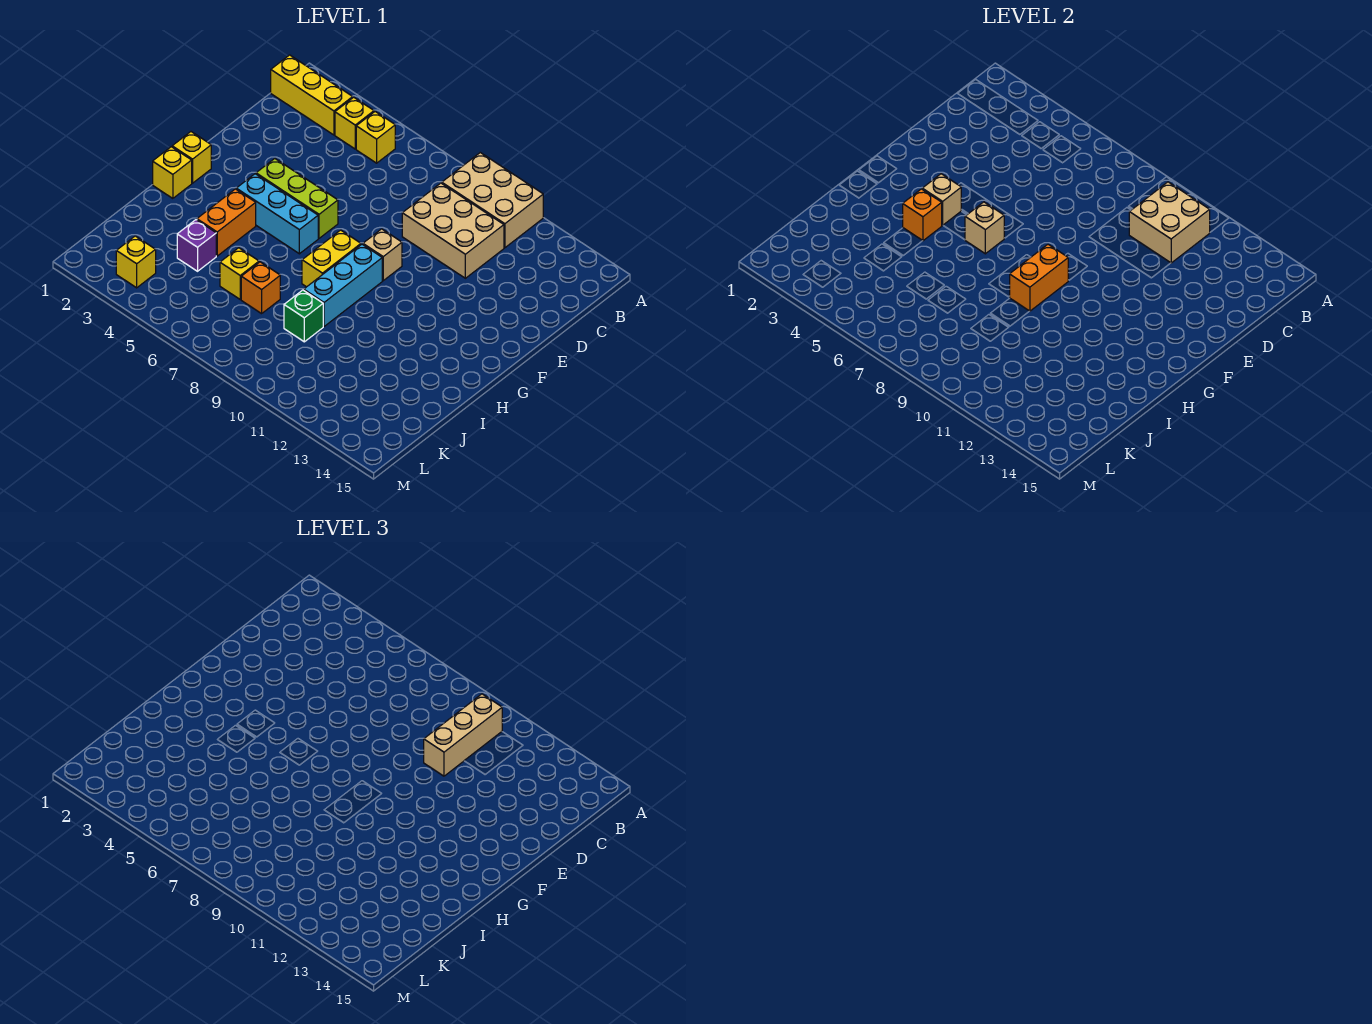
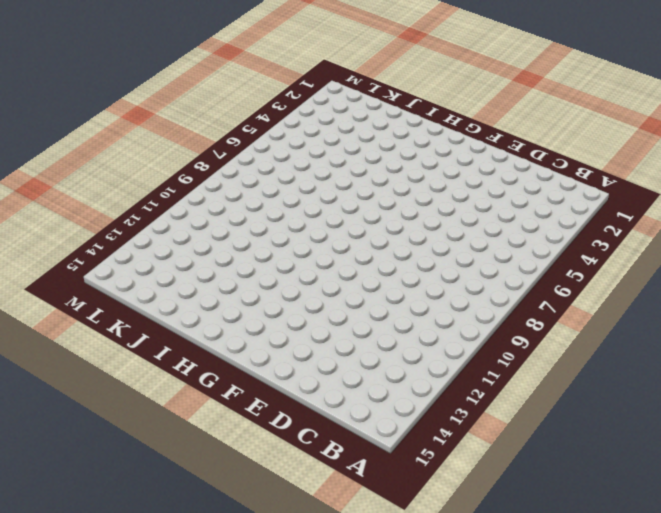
none -> tan brick A9:B11 level 1
none -> yellow brick B1:B3 level 1
none -> yellow brick B4 level 1

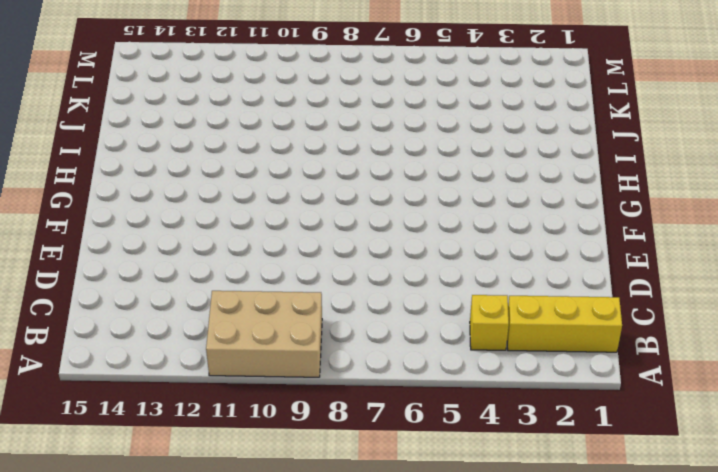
none -> yellow brick B5 level 1
none -> tan brick C9:D11 level 1
none -> lime brick F4:F6 level 1

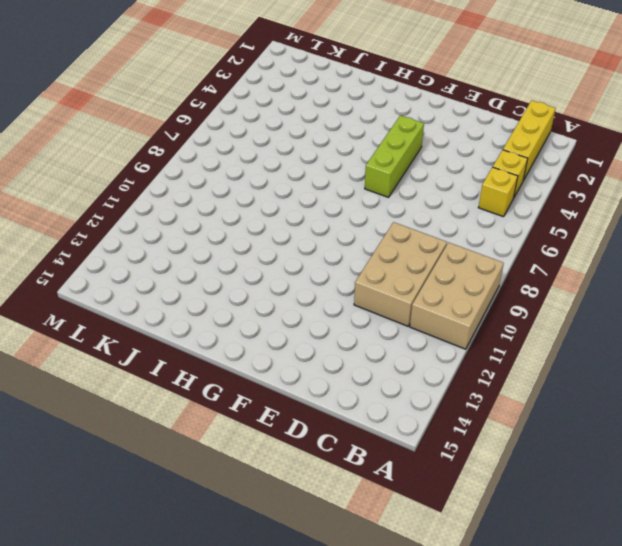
none -> tan brick F9 level 1
none -> yellow brick G1 level 1
none -> cyan brick G4:G6 level 1

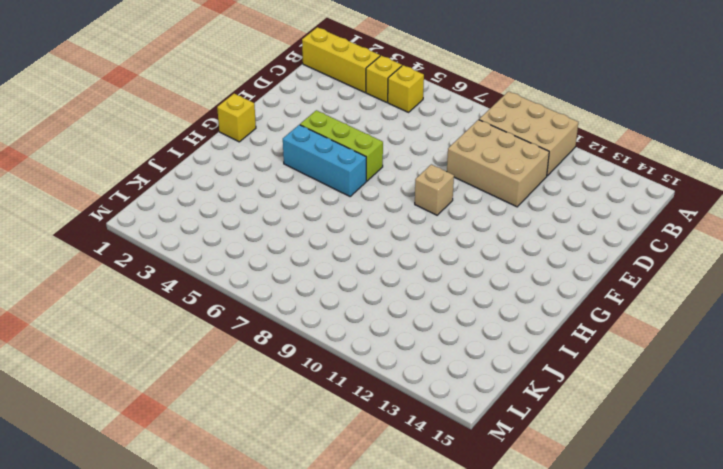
none -> yellow brick G8:H8 level 1
none -> cyan brick G9:I9 level 1
none -> yellow brick H1 level 1

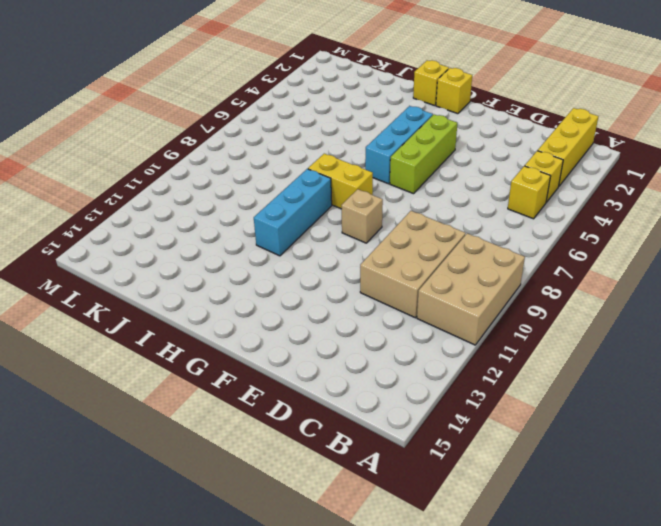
cyan brick H9:H11 level 1 -> cyan brick G9:I9 level 1
none -> orange brick H4:I4 level 1
none -> purple brick J4 level 1
none -> yellow brick J6 level 1

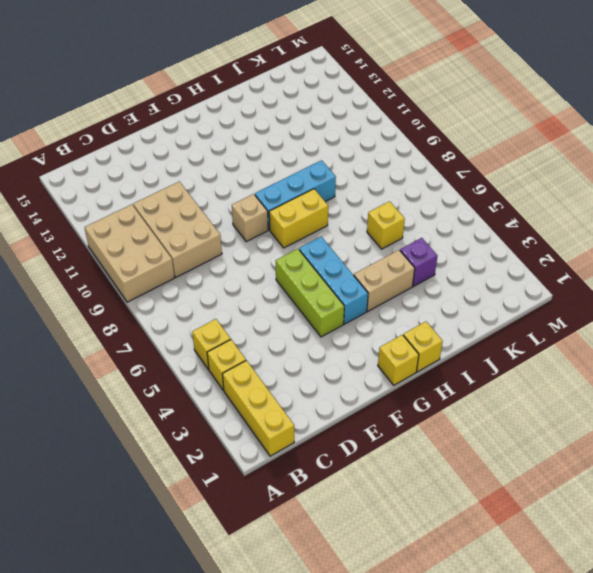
tan brick H4:I4 level 1 -> orange brick H4:I4 level 1
none -> orange brick J7 level 1
none -> green brick J9 level 1
none -> yellow brick L3 level 1

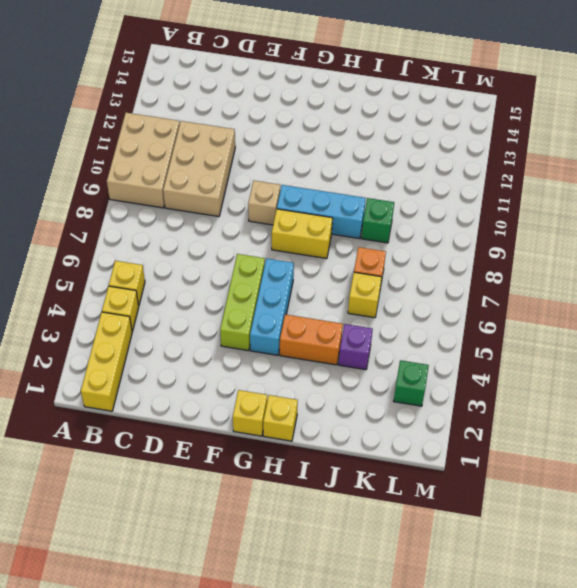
green brick L3 level 1 -> yellow brick L3 level 1
none -> tan brick B10:C11 level 2
none -> tan brick G4 level 2
none -> tan brick G6 level 2

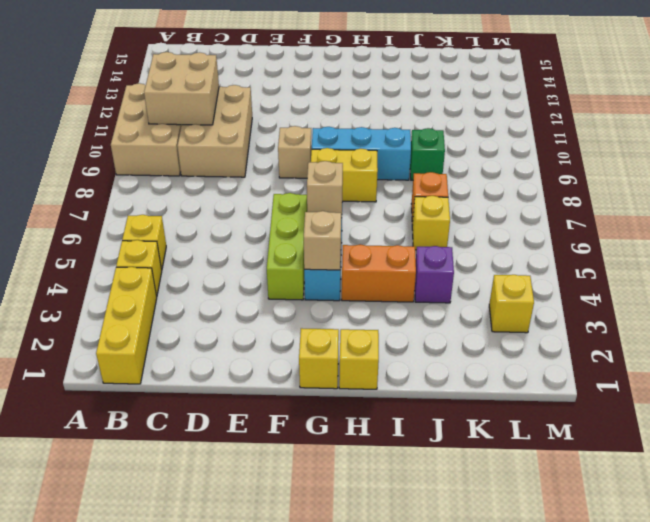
none -> orange brick G9:H9 level 2
none -> orange brick H4 level 2
none -> tan brick B10:D10 level 3

